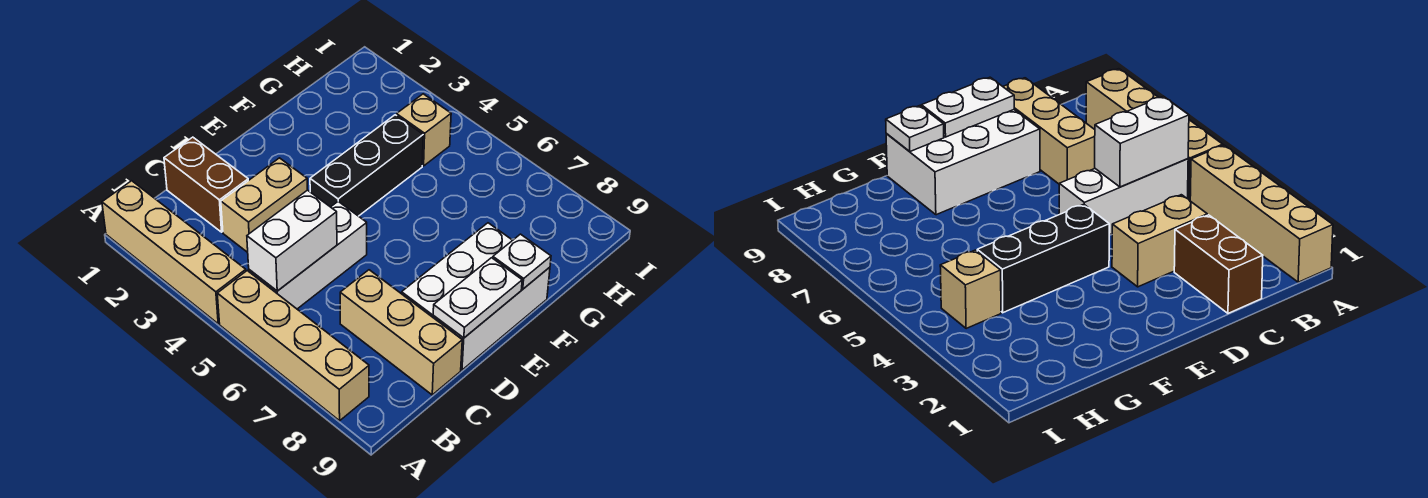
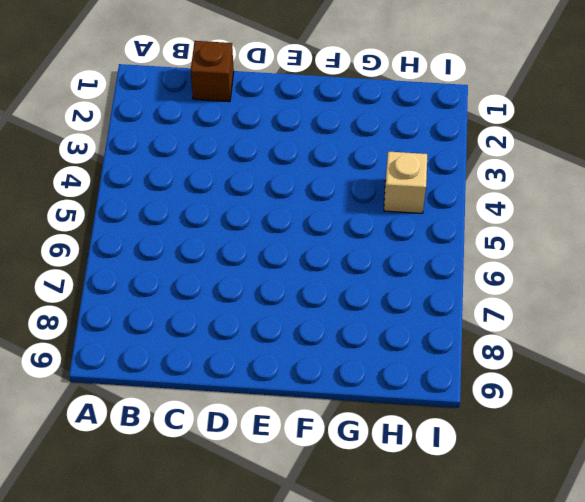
brown brick C1 level 1 -> brown brick C1:C2 level 1
none -> tan brick A1:A4 level 1
none -> tan brick A5:A8 level 1
none -> white brick B5:D5 level 1

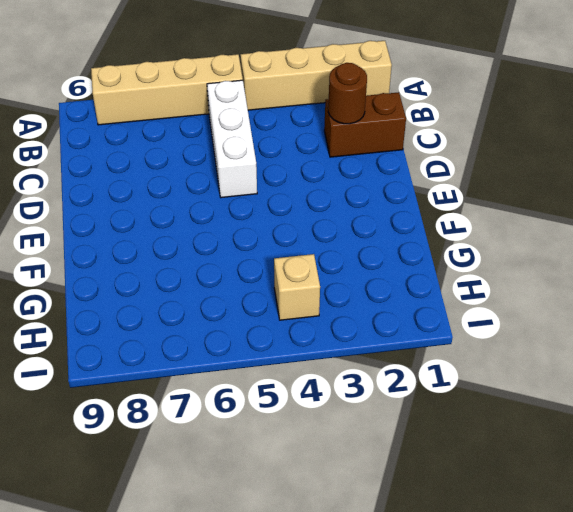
brown round brick C2 level 2 -> none
none -> tan brick C3:D3 level 1
none -> tan brick C7:C9 level 1
none -> white brick D8:F9 level 1

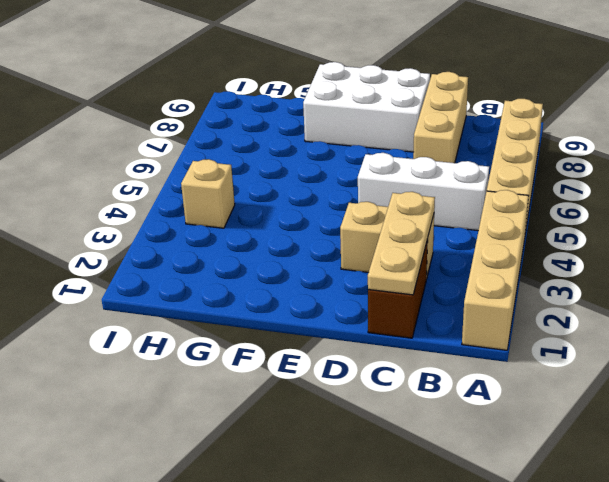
tan plate C1:C3 level 2 -> none
none -> black brick E4:G4 level 1
none -> white brick B5:C5 level 2
none -> white plate D9:E9 level 2

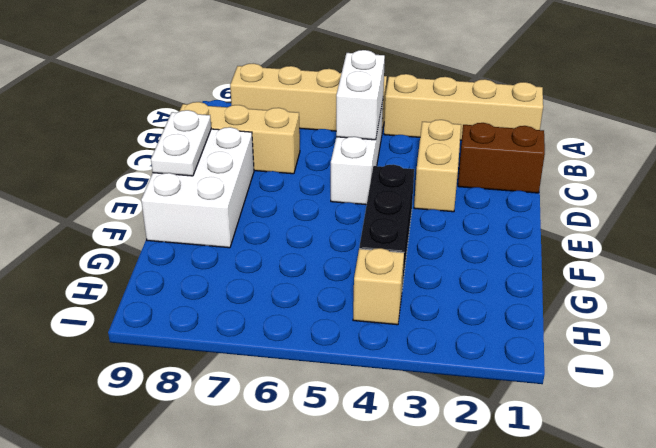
none -> white plate F9 level 2

